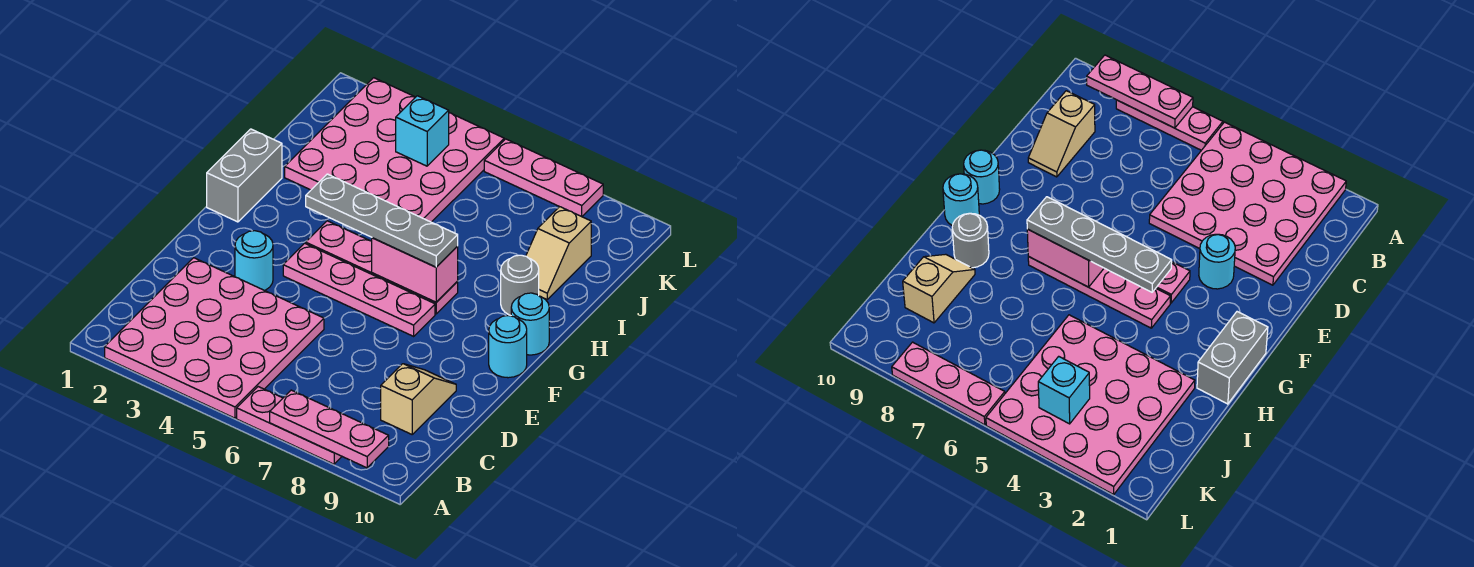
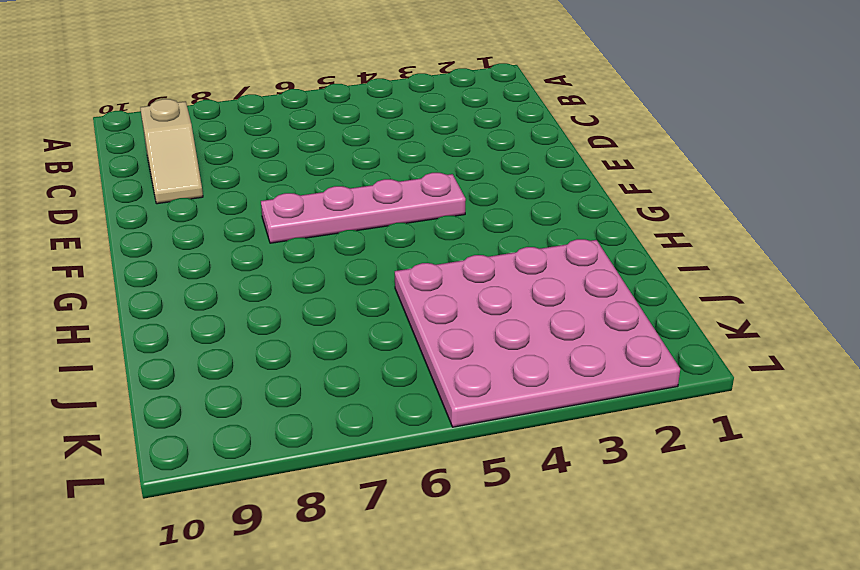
none -> pink plate A2:D5 level 1
none -> pink plate A6:A8 level 1
none -> cyan round brick E3 level 1

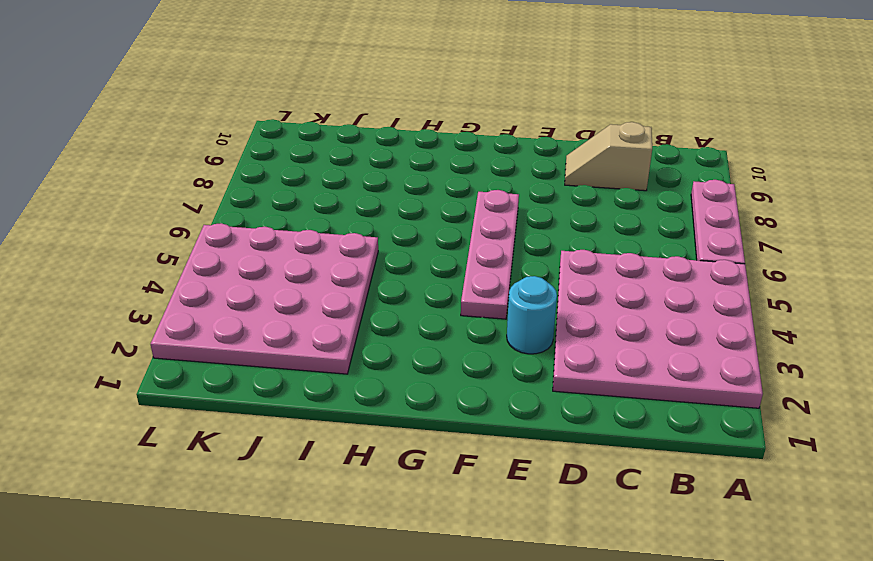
none -> cyan round brick F10 level 1
none -> grey brick G1:H1 level 1
none -> pink plate G4:G7 level 1

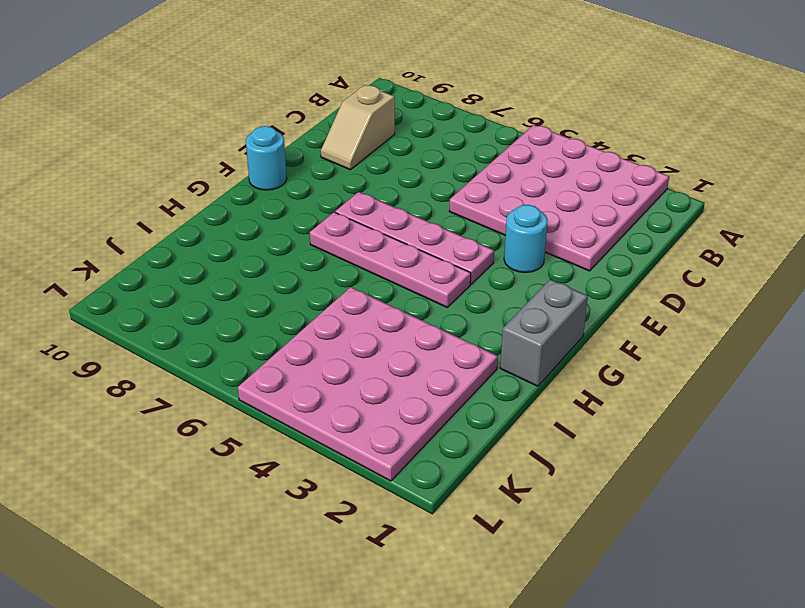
none -> pink plate A6:A8 level 1
none -> cyan round brick G10 level 1
none -> grey round brick H9 level 1

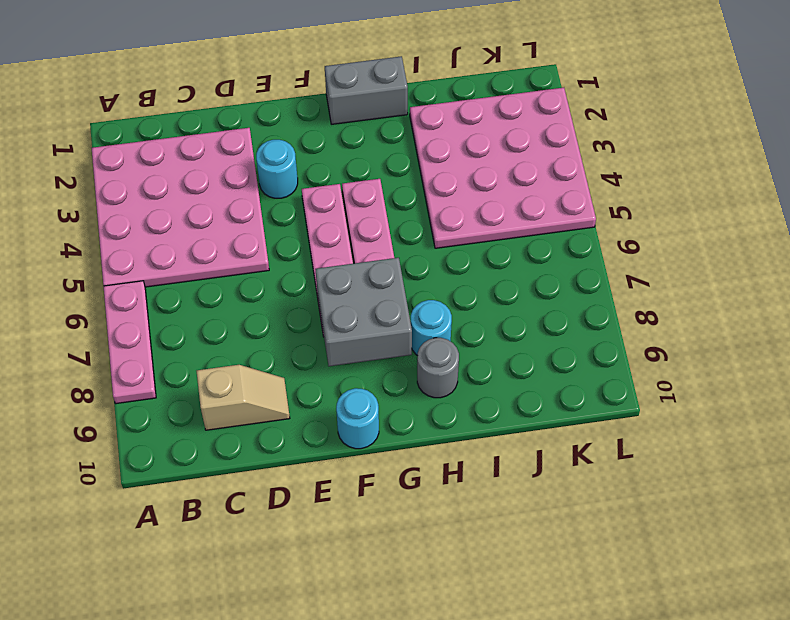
grey brick F7:G8 level 2 -> pink brick G6:G7 level 2
cyan round brick H8 level 1 -> cyan round brick G10 level 1
none -> tan slope I9:J9 level 1 top J
none -> pink plate L6:L8 level 1
none -> pink plate A7:A9 level 2

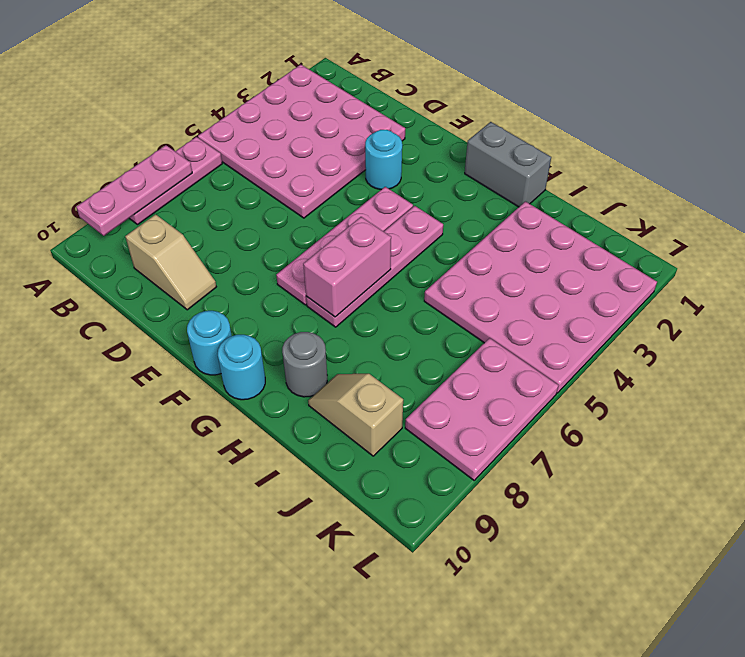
pink plate K6:L8 level 1 -> pink plate L6:L8 level 1
none -> cyan brick K4 level 2
none -> grey plate G4:G7 level 3

